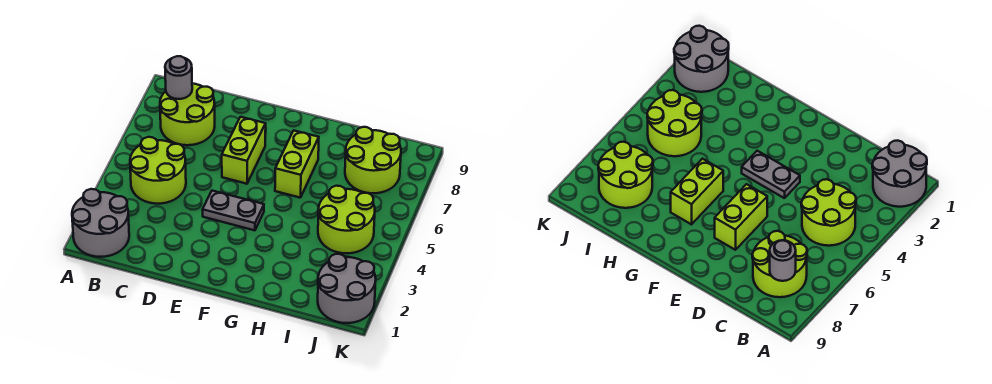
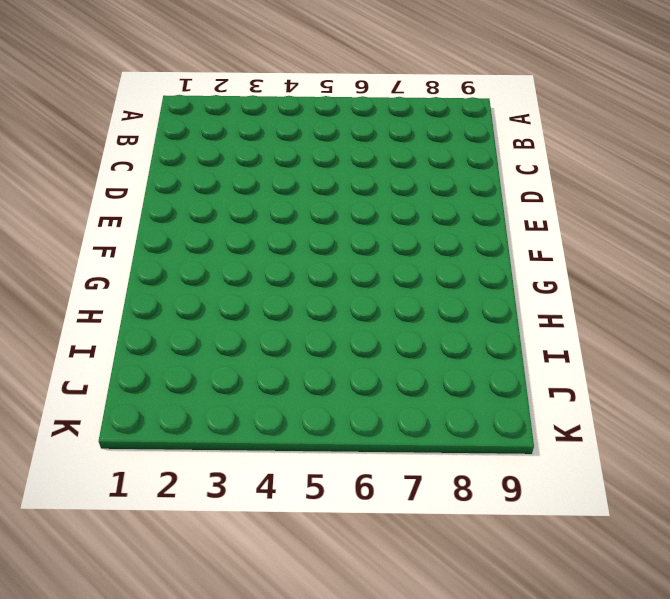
none -> grey round brick A1:B2 level 1
none -> lime round brick B4:C5 level 1

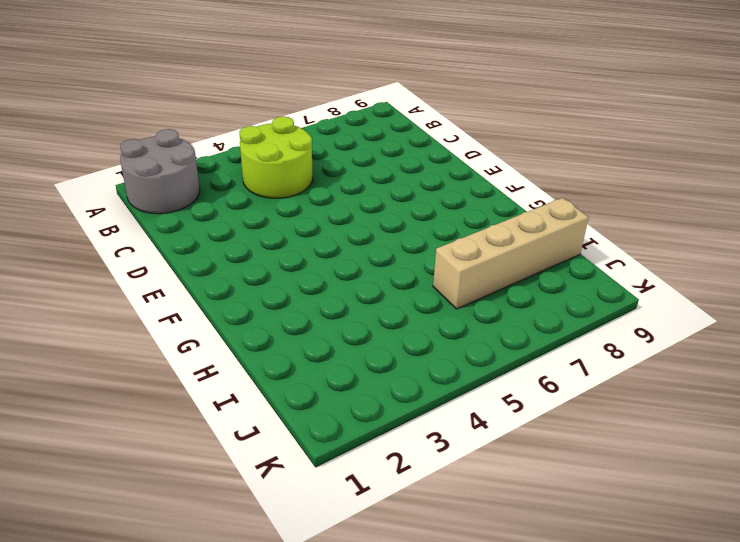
tan brick I6:I9 level 1 -> lime round brick I7:J8 level 1
none -> lime round brick B7:C8 level 1
none -> grey plate E4:F4 level 1

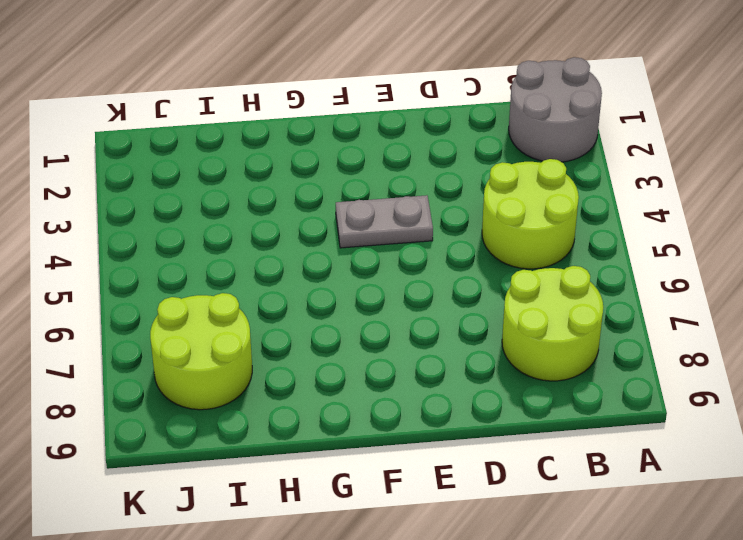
none -> lime brick E6:E7 level 1
none -> lime brick G6:G7 level 1

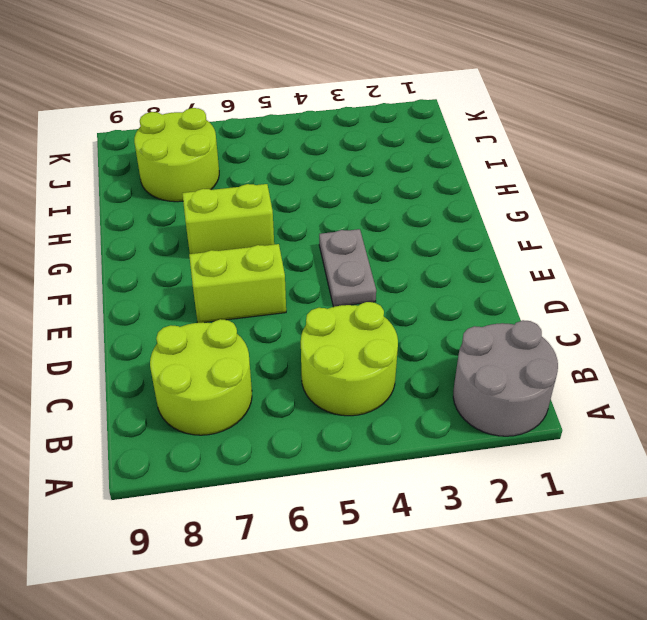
none -> lime round brick I4:J5 level 1
none -> grey round brick J1:K2 level 1

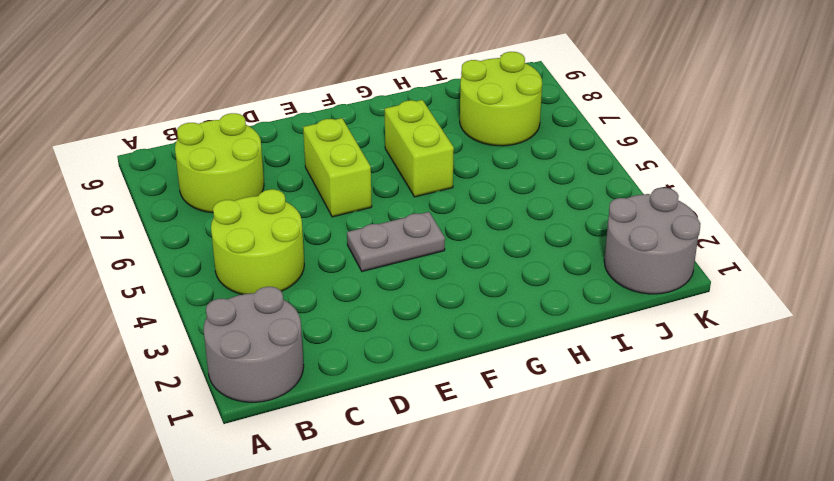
none -> lime round brick I4:J5 level 1
none -> grey round brick B8 level 2

